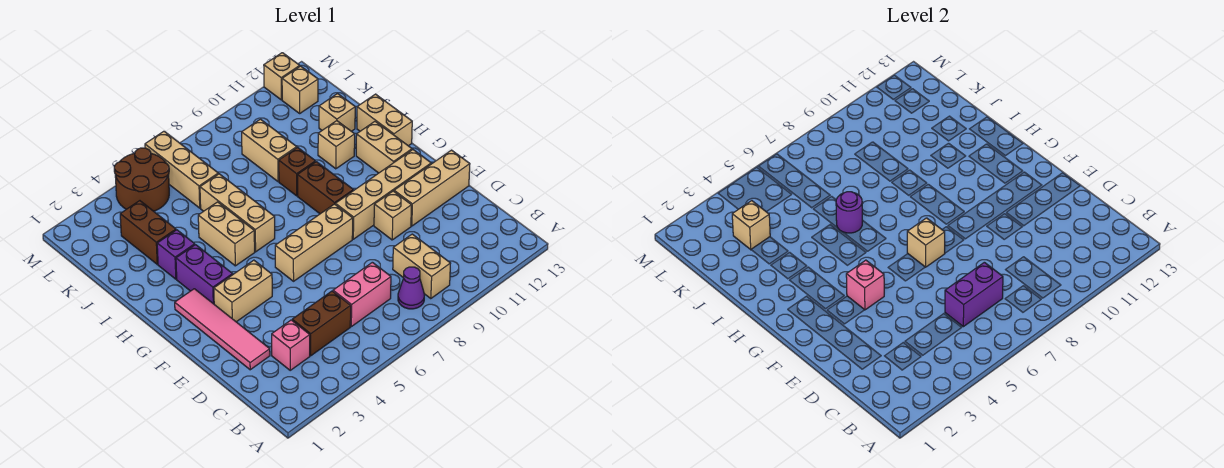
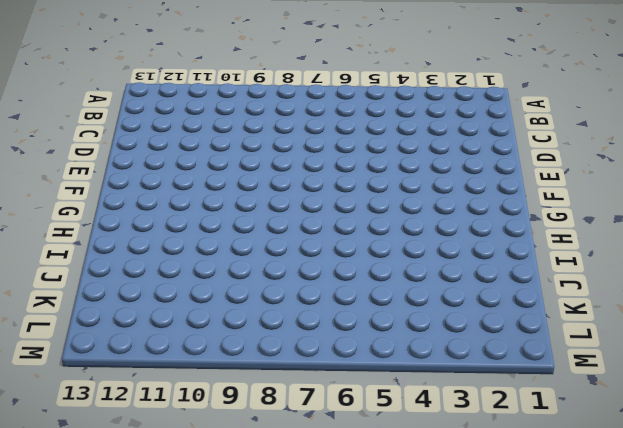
none -> purple cone B8 level 1
none -> tan brick B9:C9 level 1
none -> pink brick C3 level 1
none -> brown brick C4:C5 level 1

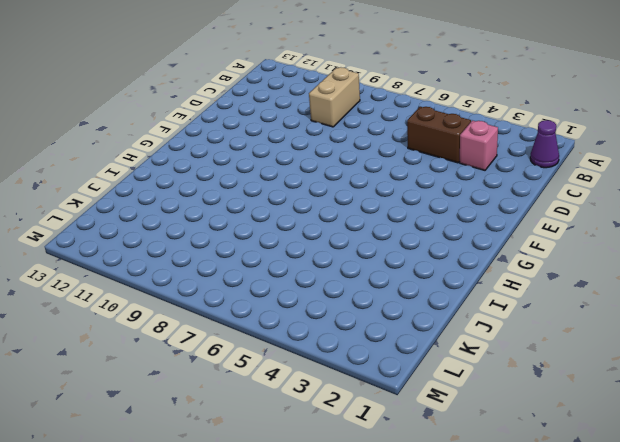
purple cone B1 level 1 -> purple cone B8 level 1
none -> pink brick C6:C7 level 1
none -> pink tile D2:G2 level 1
none -> tan brick E10 level 1
none -> tan brick E11:E13 level 1

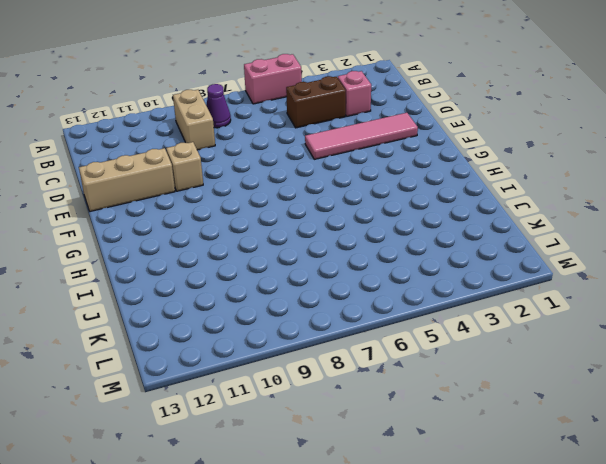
pink brick A5:A6 level 1 -> pink brick C6:C7 level 1
pink tile E2:E5 level 1 -> pink tile D2:G2 level 1
none -> tan brick F3:F4 level 1
none -> tan brick F6:F8 level 1
none -> tan brick F9:F12 level 1
none -> purple brick G3:H3 level 1

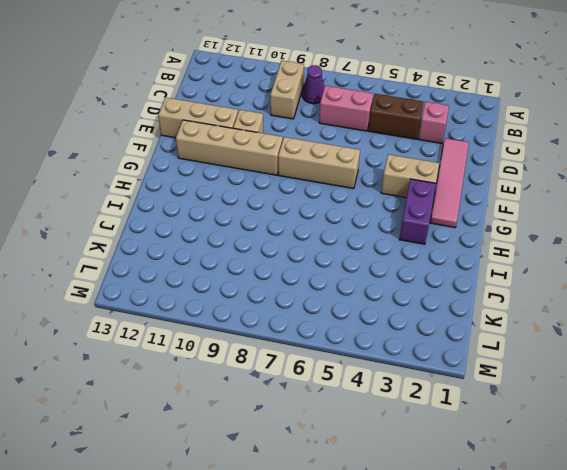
none -> brown brick G9:H9 level 1
none -> tan brick G12:H12 level 1
none -> tan brick H5:I5 level 1
none -> tan brick H6:J6 level 1

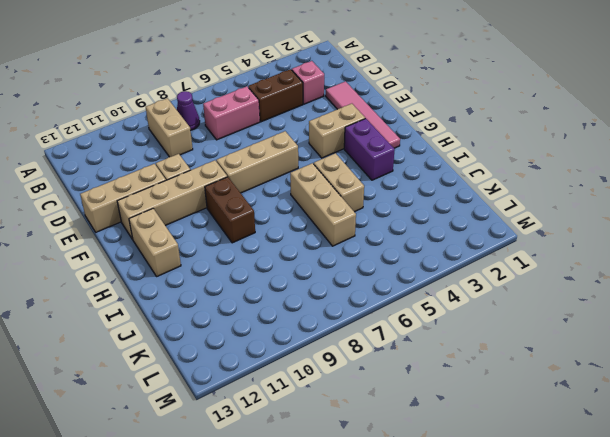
none -> tan brick H13:I13 level 1
none -> purple brick I3 level 1
none -> brown brick I9 level 1
none -> tan brick I11 level 1

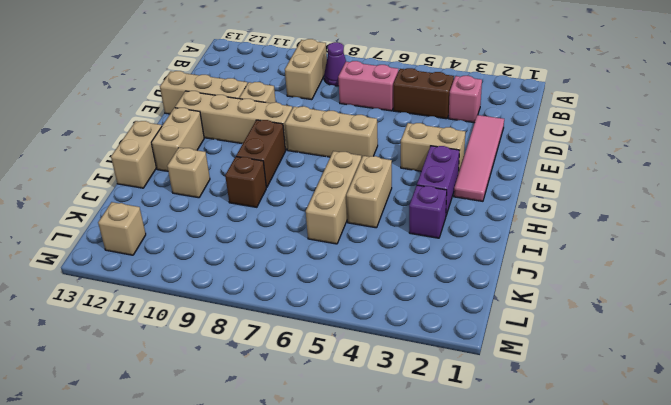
none -> brown brick J3:K3 level 1
none -> tan brick J9:K9 level 1
none -> tan brick J12 level 1
none -> tan brick K6:M6 level 1

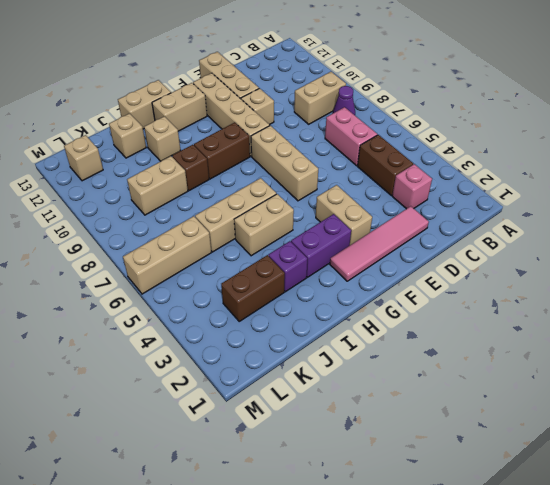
none -> brown round brick L4:M5 level 1
none -> tan brick M12 level 1
none -> purple brick C6:C7 level 2
none -> pink brick F4 level 2

